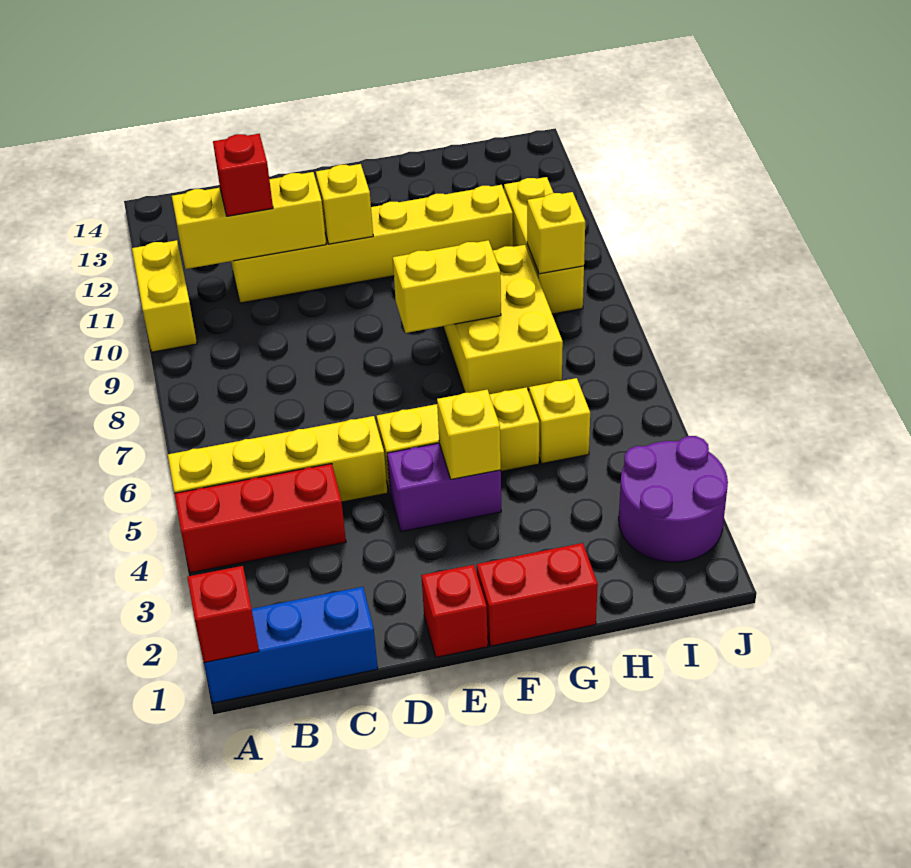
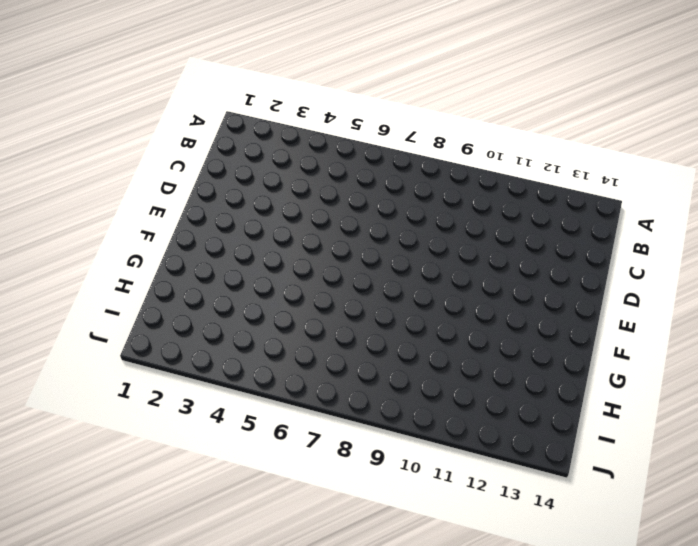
none -> blue brick A1:C1 level 1
none -> red brick A4:C4 level 1
none -> yellow brick A5:D5 level 1

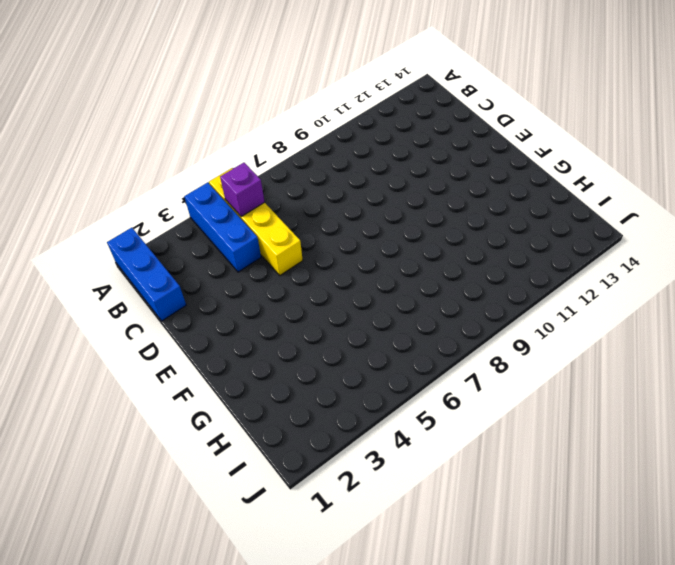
blue brick A4:C4 level 1 -> red brick A4:C4 level 1
purple brick B5 level 2 -> none
none -> yellow brick A10:A11 level 1
none -> yellow brick C11:H11 level 1
none -> red brick E1 level 1

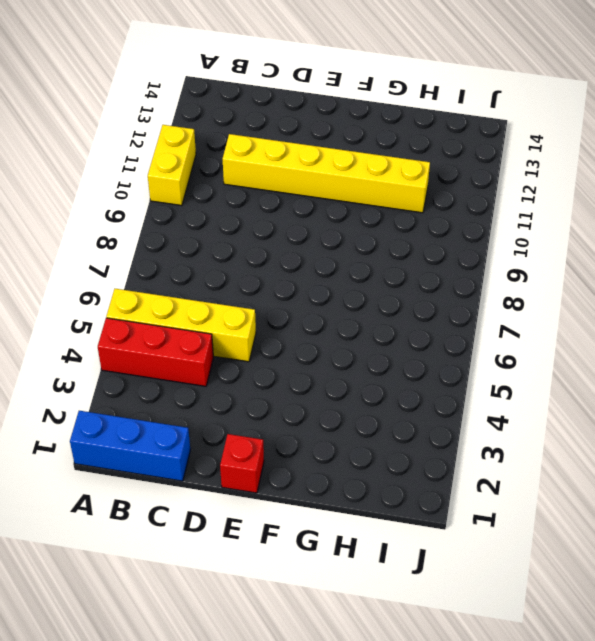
none -> purple brick E4:F4 level 1
none -> yellow brick E5:G5 level 1
none -> red brick F1:G1 level 1

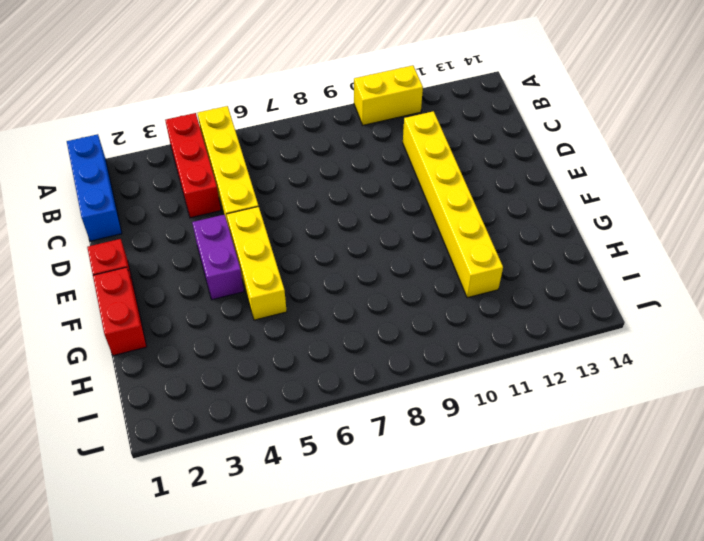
none -> yellow brick G7:H9 level 1
none -> yellow brick H5 level 1
none -> purple round brick I2:J3 level 1

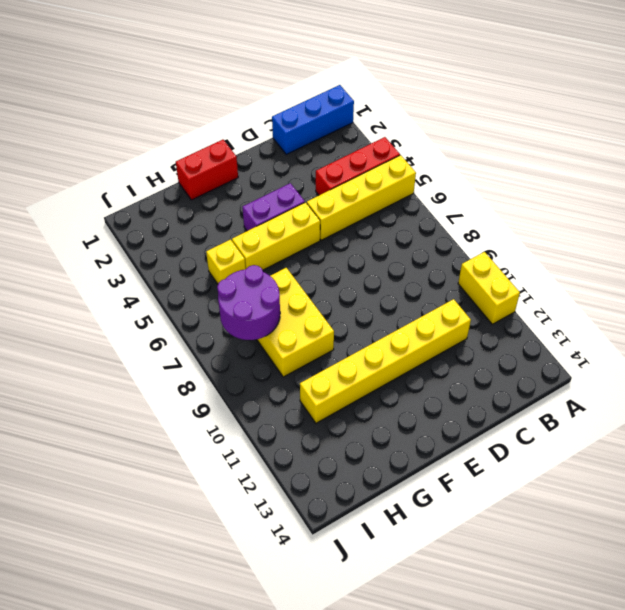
purple round brick H7:I8 level 2 -> purple round brick I2:J3 level 1
none -> red brick E1 level 1
none -> yellow brick I9:I11 level 1
none -> red brick A1 level 2

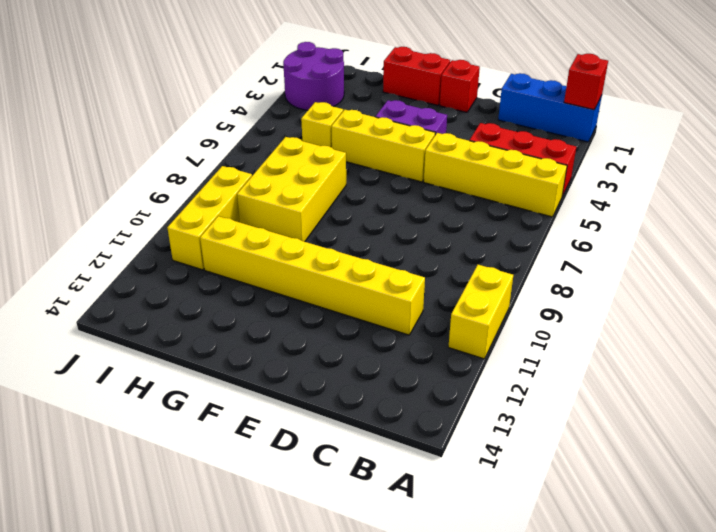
none -> yellow brick B11:D11 level 2
none -> yellow brick E11 level 2
none -> yellow brick F4 level 2

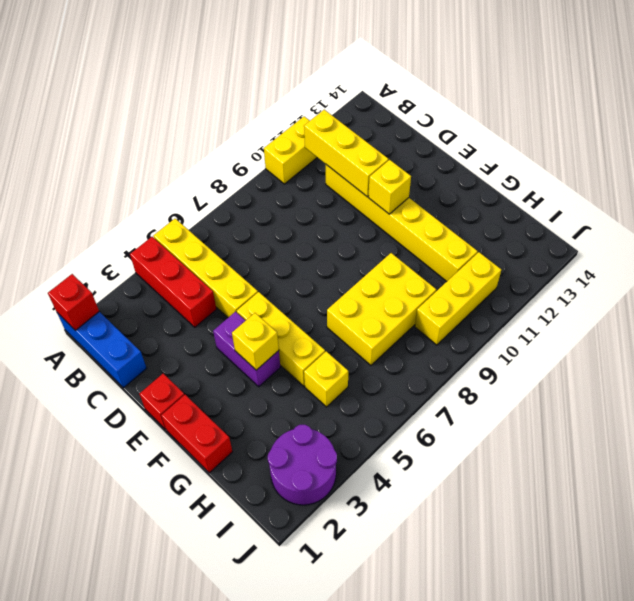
none -> yellow brick F8:G8 level 2
none -> yellow brick I9 level 2
none -> red brick C11 level 3

